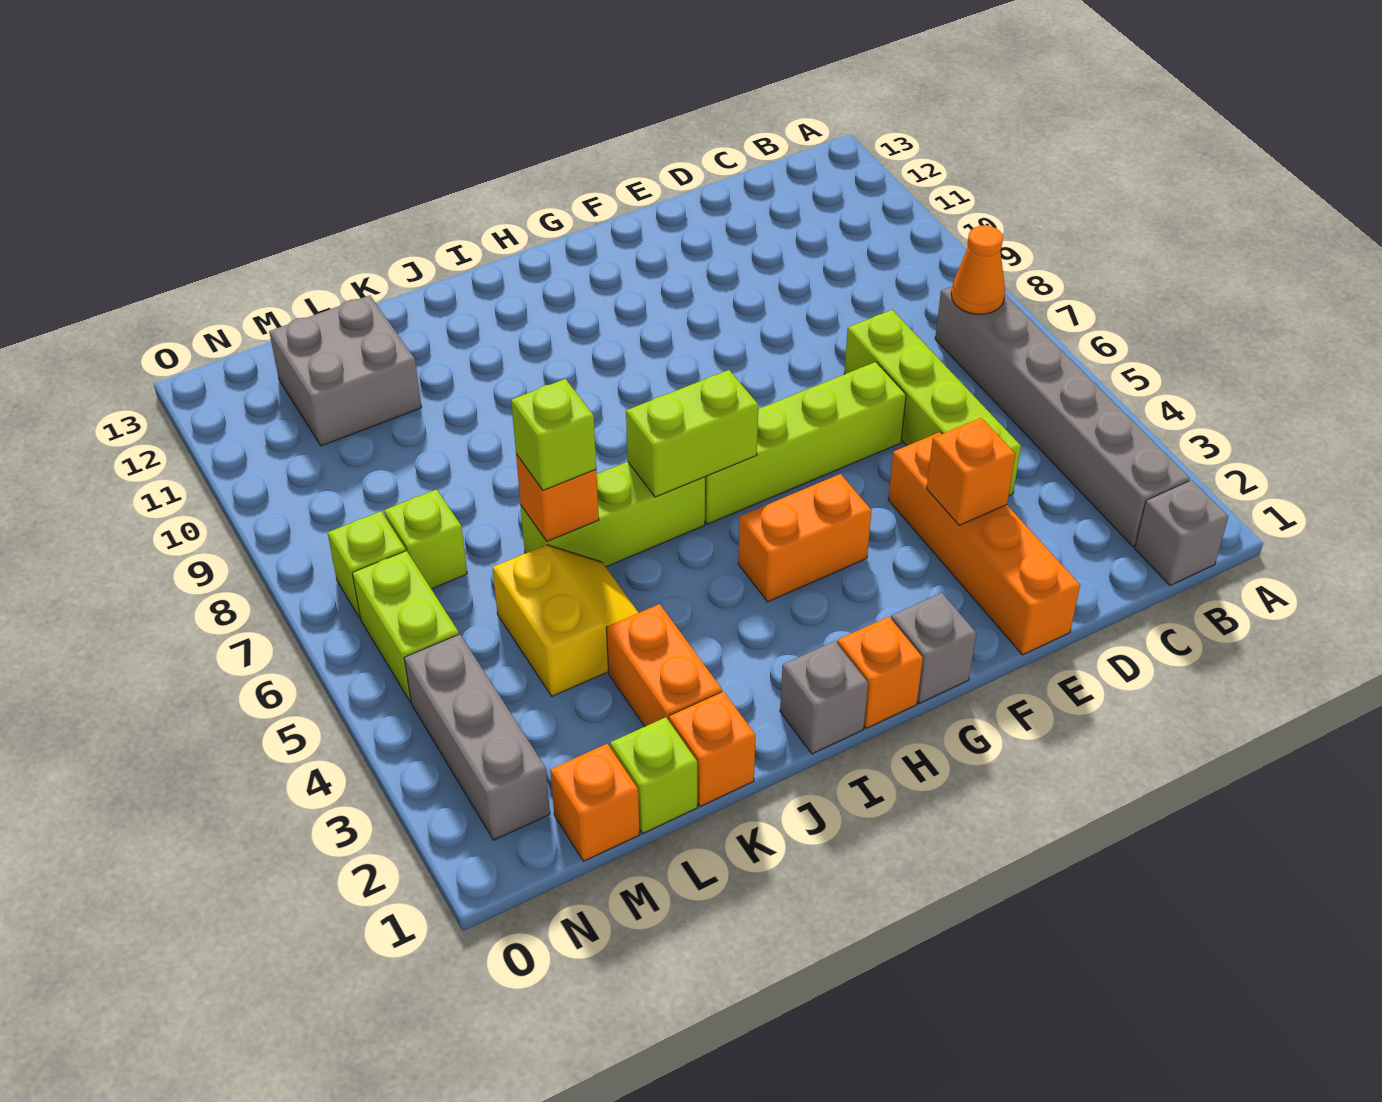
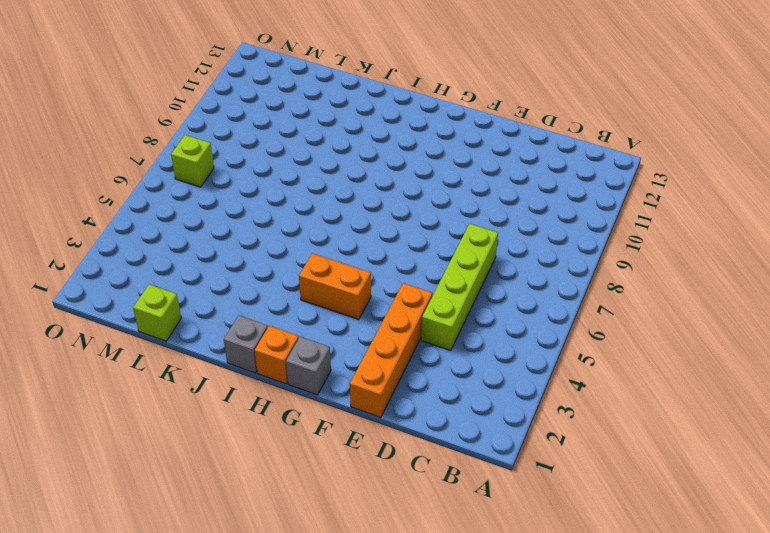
none -> grey brick B1 level 1
none -> grey brick B2:B7 level 1
none -> lime brick E6:H6 level 1

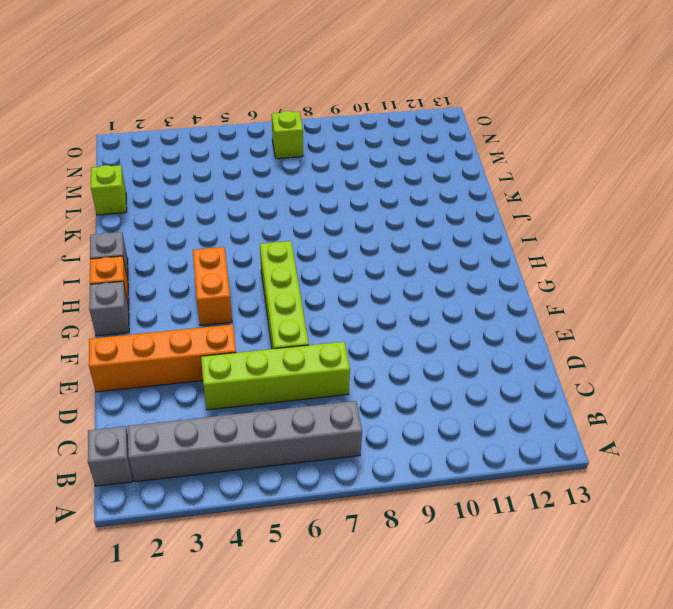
none -> lime brick I6:K6 level 1
none -> orange brick K1 level 1
none -> orange brick K2:K3 level 1

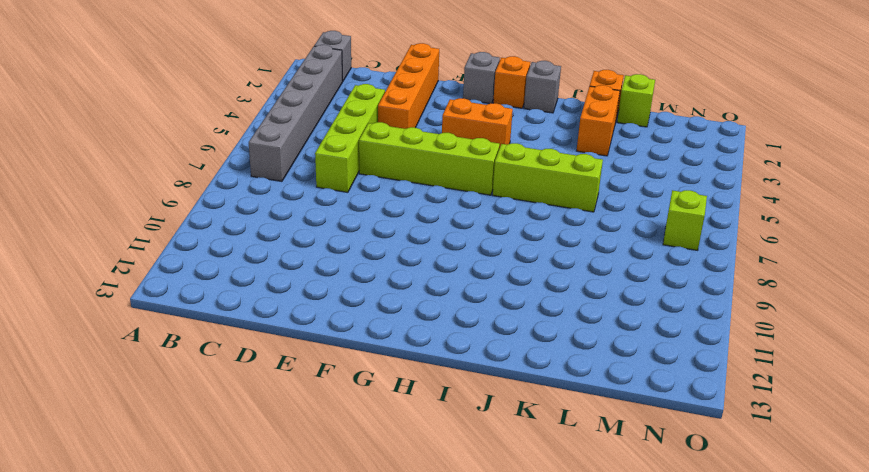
none -> yellow slope K4:L5 level 1 top L
none -> grey brick L11:M12 level 1
none -> orange brick M1 level 1

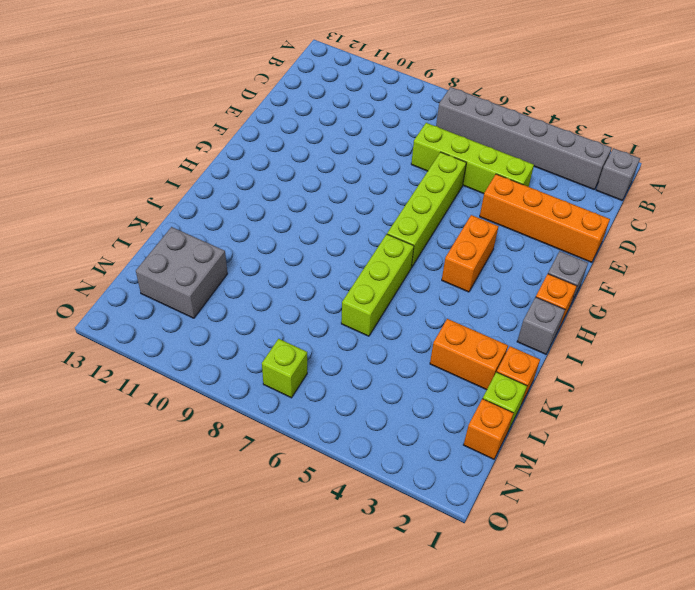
none -> yellow slope K4:L5 level 1 top L
none -> lime brick M7 level 1
none -> grey brick N2:N4 level 1

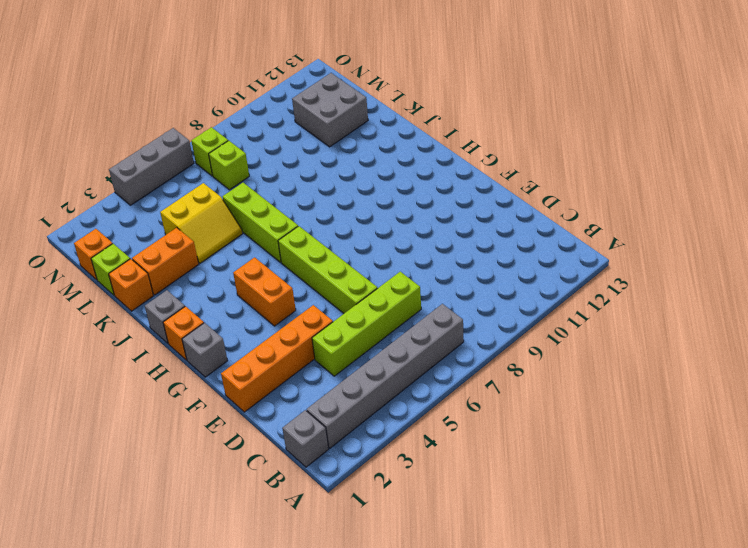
grey brick O4:O6 level 1 -> grey brick N2:N4 level 1
none -> lime brick N5:N6 level 1
none -> orange cone B7 level 2
none -> orange brick E3 level 2

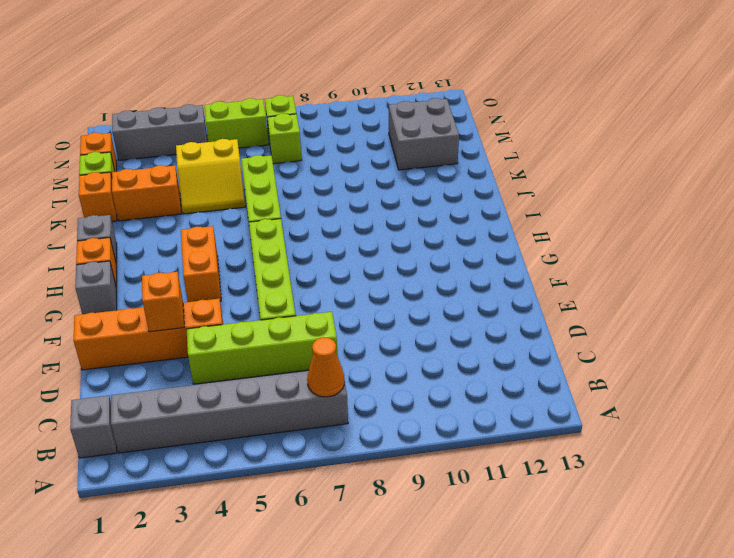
none -> lime brick H6:I6 level 2
none -> orange brick K6 level 2
none -> lime brick K6 level 3

